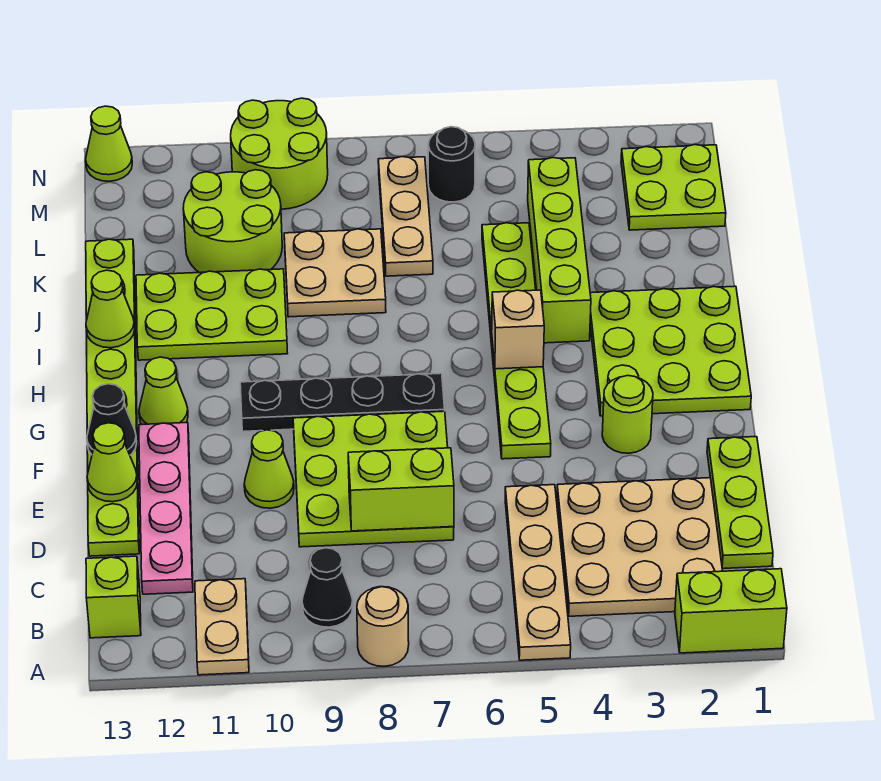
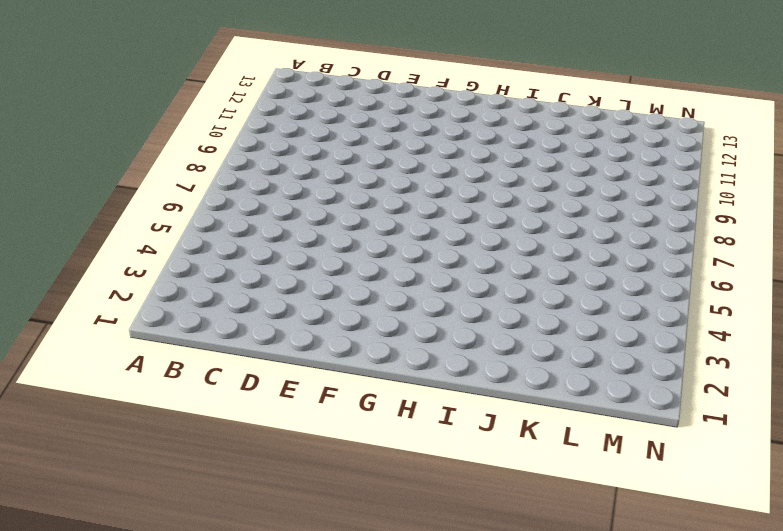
none -> lime brick A1:A2 level 1
none -> tan plate A5:D5 level 1
none -> tan round brick A8 level 1
none -> tan plate A11:B11 level 1

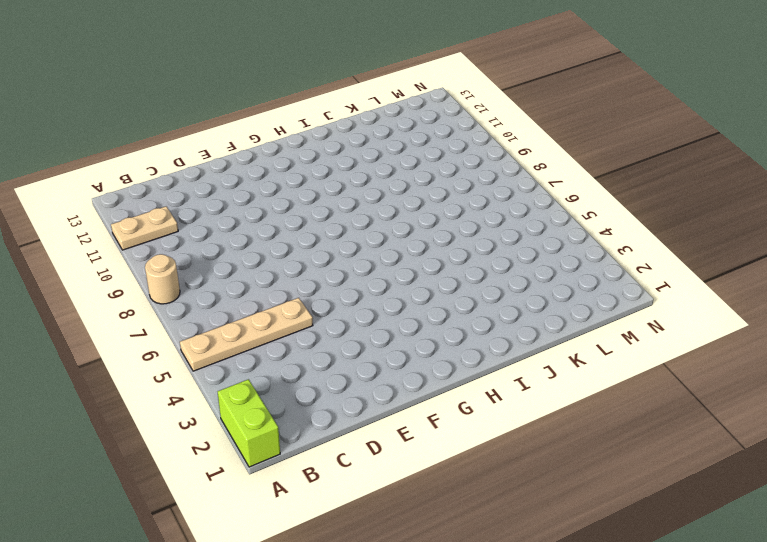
none -> tan plate B2:D4 level 1
none -> black cone B9 level 1
none -> lime brick B13 level 1
none -> lime plate C1:E1 level 1

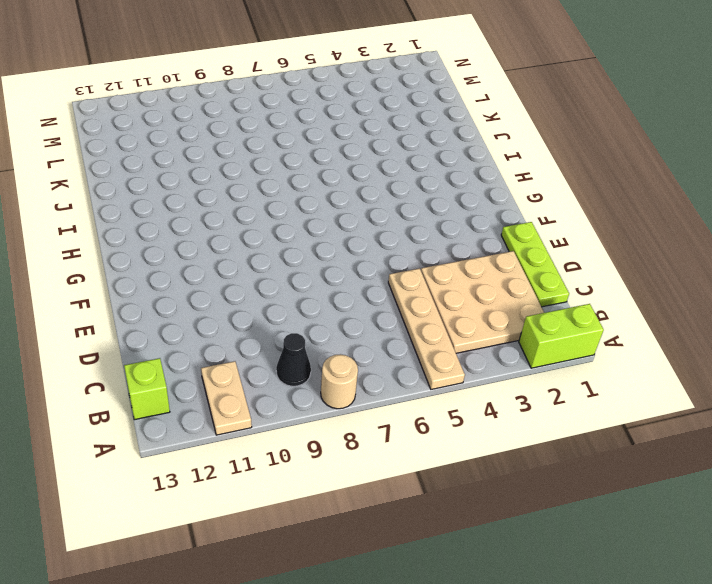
none -> pink plate C12:F12 level 1
none -> lime plate D7:F9 level 1
none -> lime plate D13:K13 level 1
none -> lime cone E10 level 1

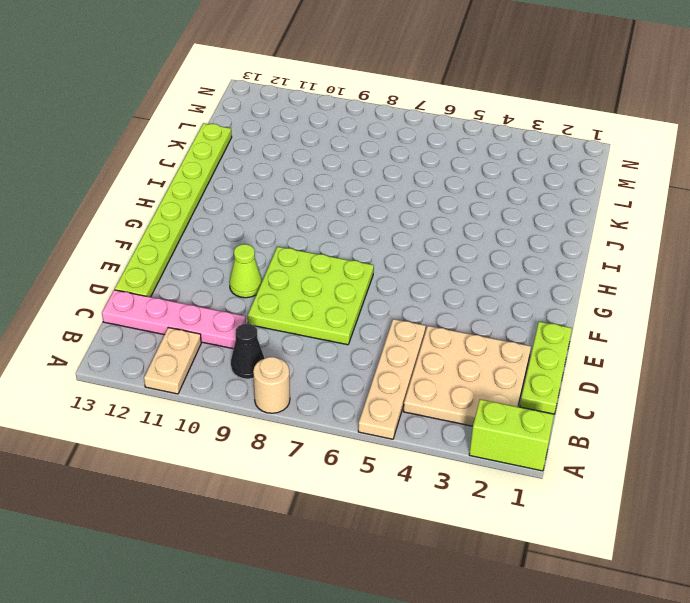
pink plate C10:C13 level 1 -> pink plate C12:F12 level 1
none -> lime brick B13 level 1
none -> lime round brick F3 level 1
none -> lime plate F5:K5 level 1
none -> lime plate G1:I3 level 1

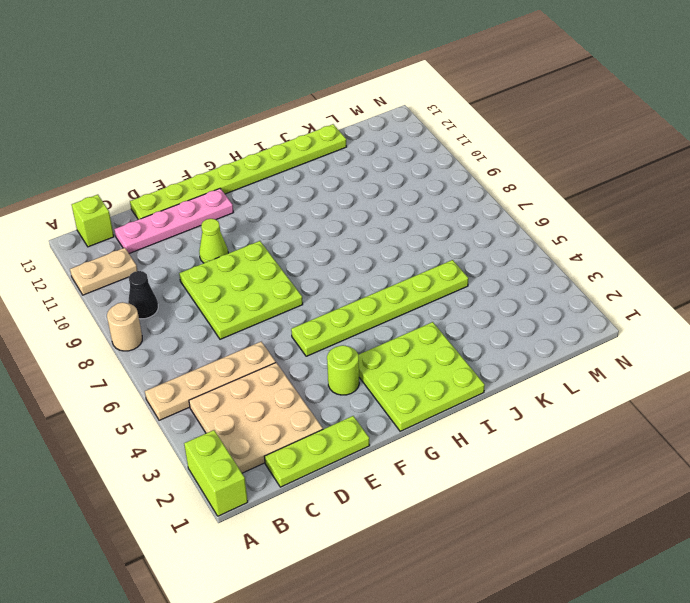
none -> black plate G7:G10 level 1
none -> lime cone G12 level 1
none -> lime brick I4:L4 level 1
none -> lime plate I10:J12 level 1

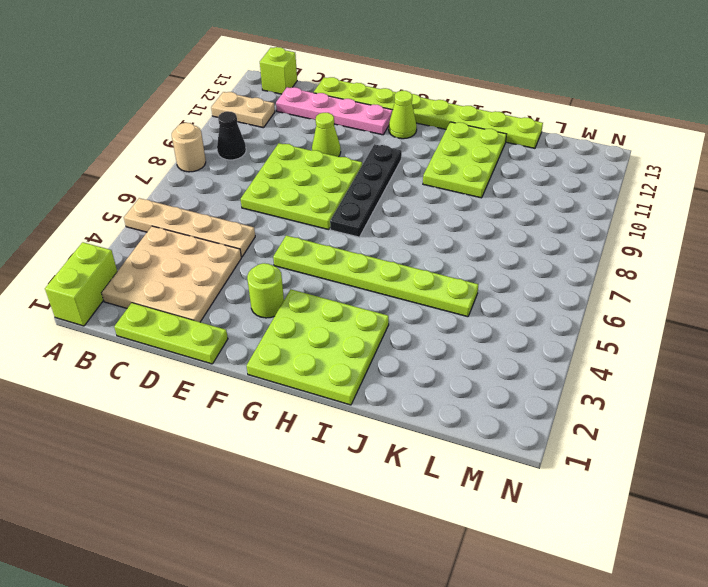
none -> lime brick I4:L4 level 1
none -> tan plate J8:K9 level 1
none -> tan plate K7:M7 level 1
none -> lime round brick K10:L11 level 1

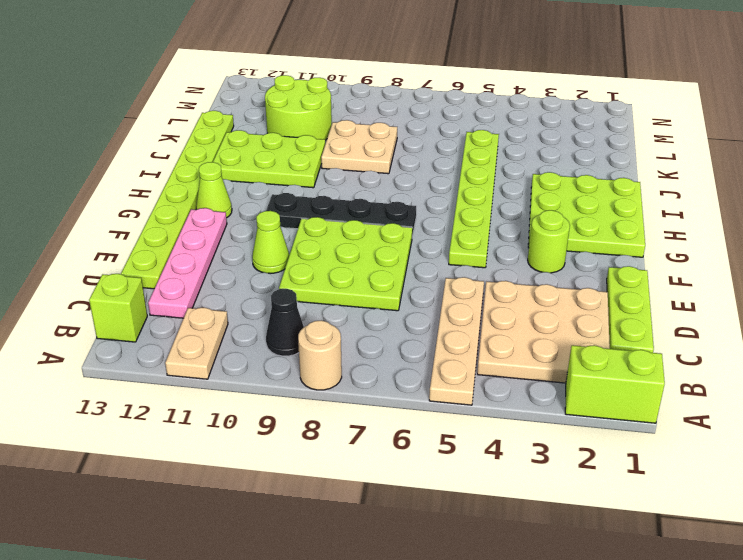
none -> lime brick I4:L4 level 1
none -> tan plate K7:M7 level 1
none -> lime plate L1:M2 level 1
none -> black round brick M6 level 1

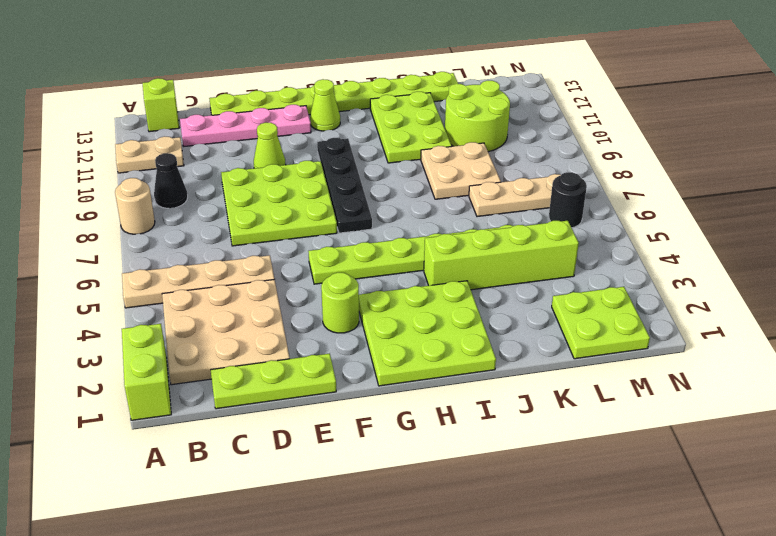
none -> lime round brick M9:N10 level 1
none -> lime cone N13 level 1
none -> lime brick D7:D8 level 2
none -> lime cone E13 level 2

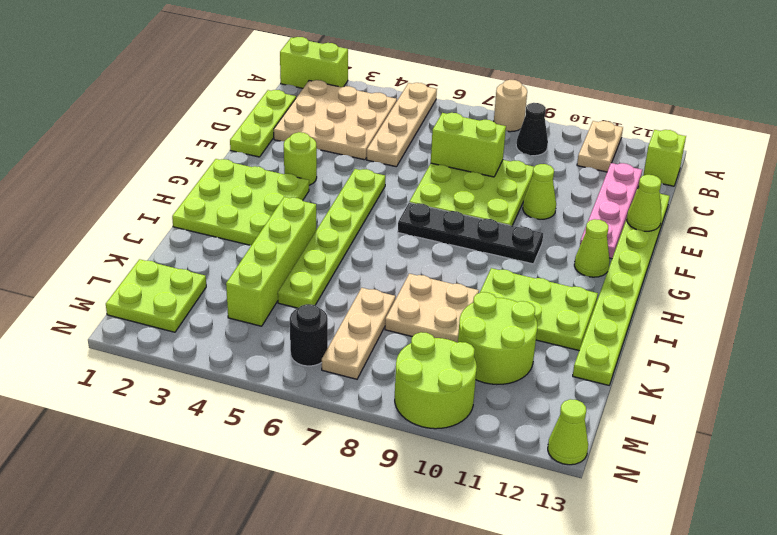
none -> black cone F13 level 2
none -> tan brick H5 level 2
none -> lime cone I13 level 2

